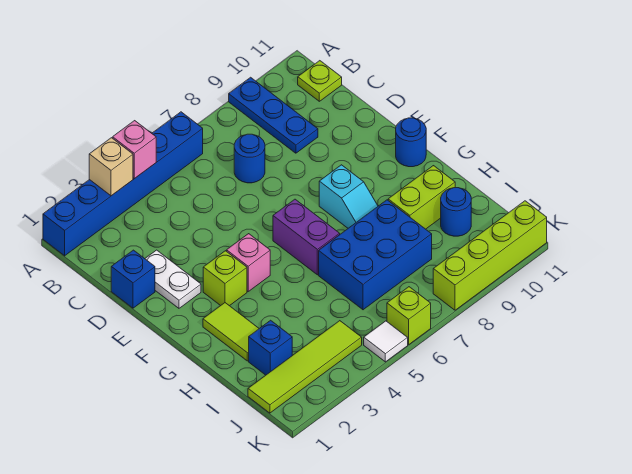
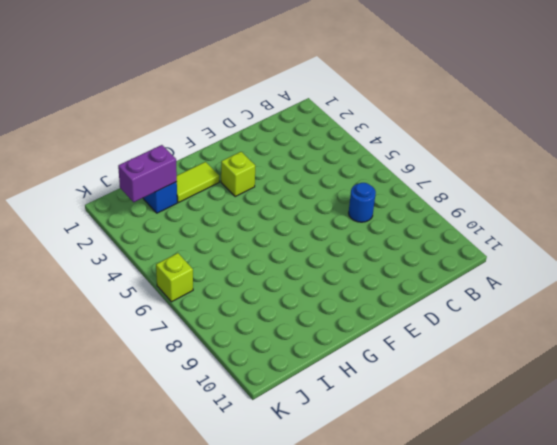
purple brick I2:J2 level 2 -> purple brick F6:G6 level 1
none -> blue brick A1:A6 level 1
none -> blue plate A9:C9 level 1
none -> lime plate B11 level 1

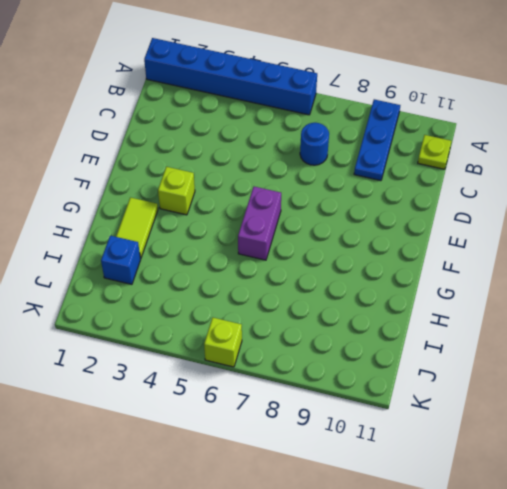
none -> blue brick D1 level 1
none -> white plate D2:E2 level 1
none -> pink brick F4 level 1

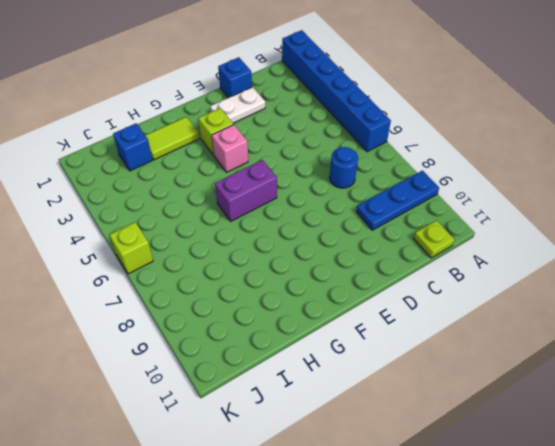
none -> cyan slope F8:G8 level 1 top F
none -> blue round brick F11 level 1
none -> blue brick H6:I8 level 1

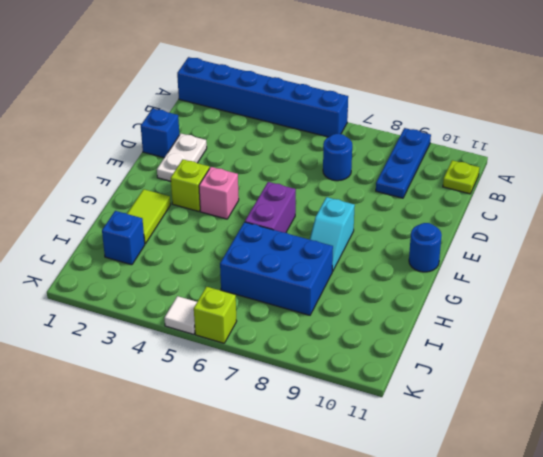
none -> lime brick H9:H10 level 1
none -> blue round brick I10 level 1
none -> lime tile J1:J4 level 1

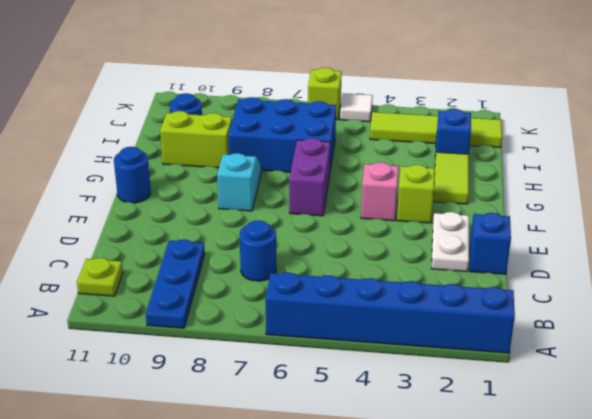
none -> lime brick K8:K11 level 1
none -> tan brick A3 level 2
none -> pink brick A4 level 2

